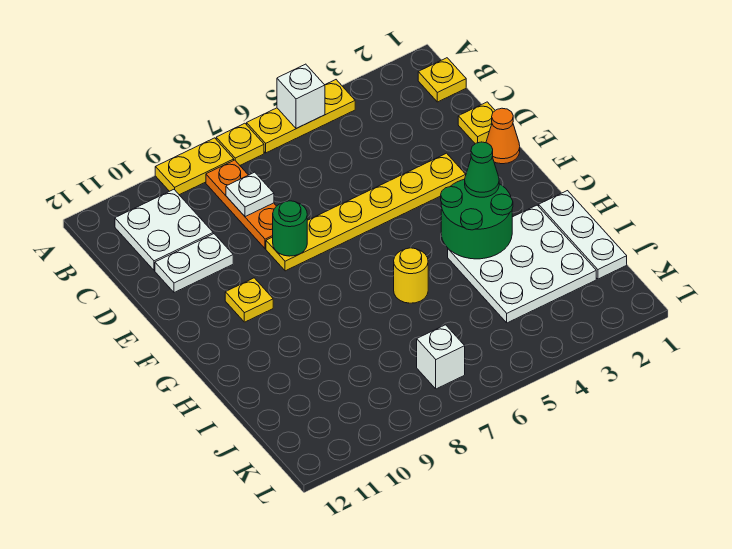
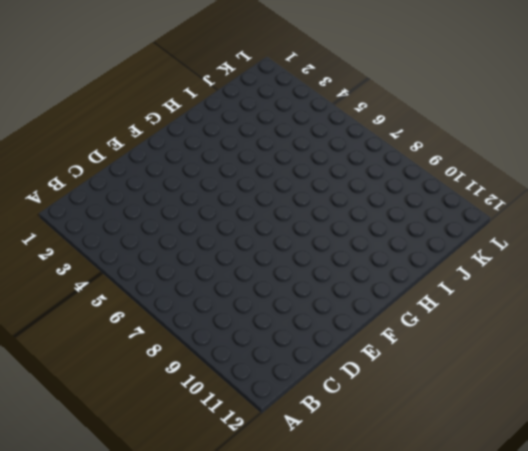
none -> yellow plate A4:A6 level 1
none -> yellow plate A7 level 1
none -> yellow plate A8:A9 level 1

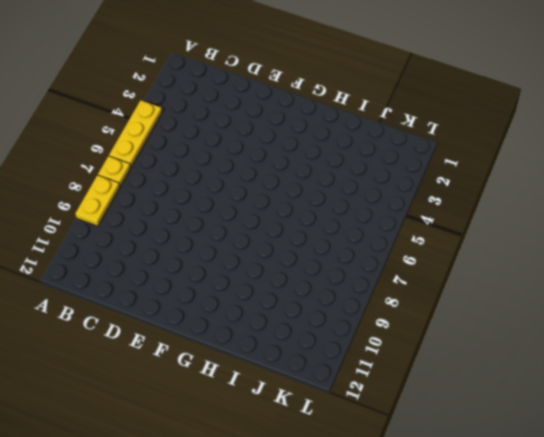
none -> yellow plate B1 level 1
none -> orange plate B8:D8 level 1
none -> white plate B10:C11 level 1

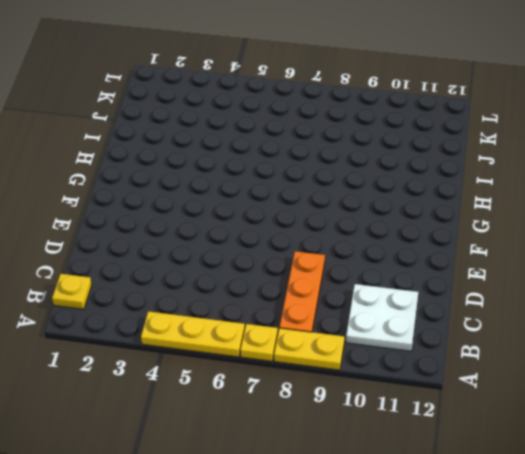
none -> yellow plate D1 level 1
none -> white plate D10:D11 level 1
none -> orange cone E1 level 1

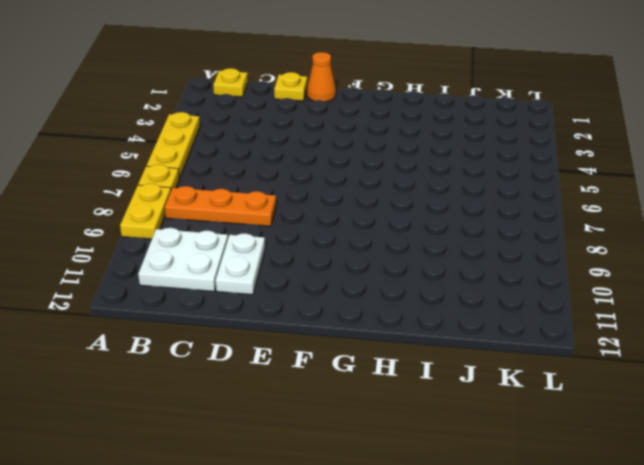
none -> yellow plate E3:E8 level 1
none -> yellow plate F10 level 1
none -> white plate H1:J1 level 1

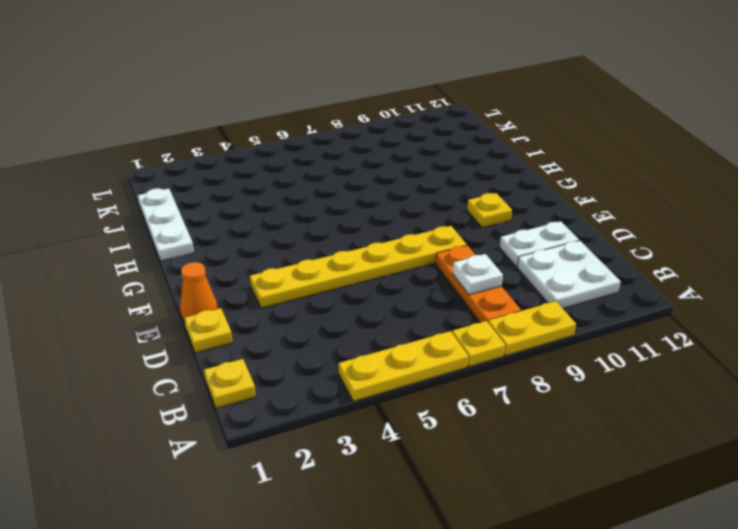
none -> white plate H2:J4 level 1
none -> yellow round brick H6 level 1
none -> white brick K7 level 1

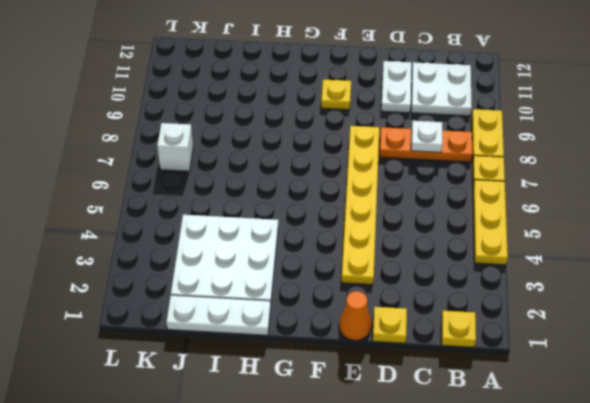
none -> yellow round brick H6 level 1
none -> white brick A5 level 2
none -> green round brick E8 level 2

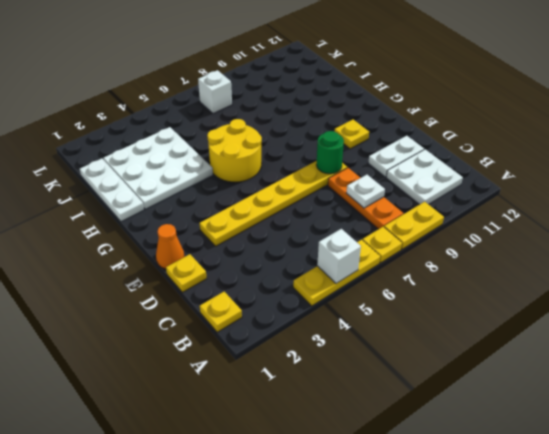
yellow round brick G5:H6 level 1 -> yellow round brick H6 level 1
none -> green round brick G3:H4 level 2
none -> green cone G3 level 3

